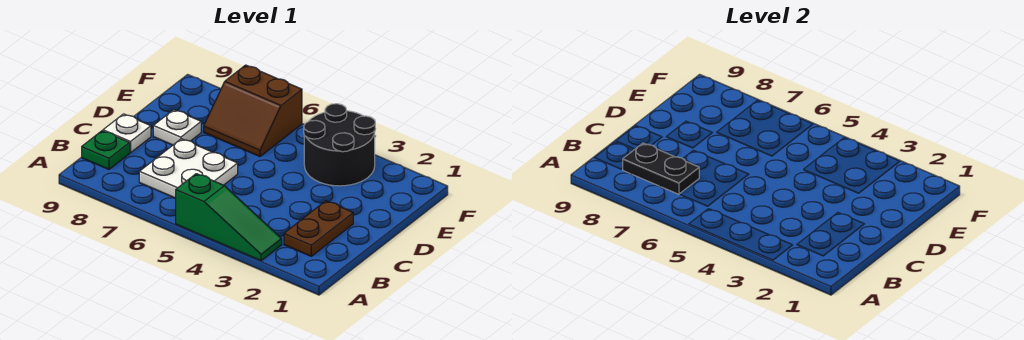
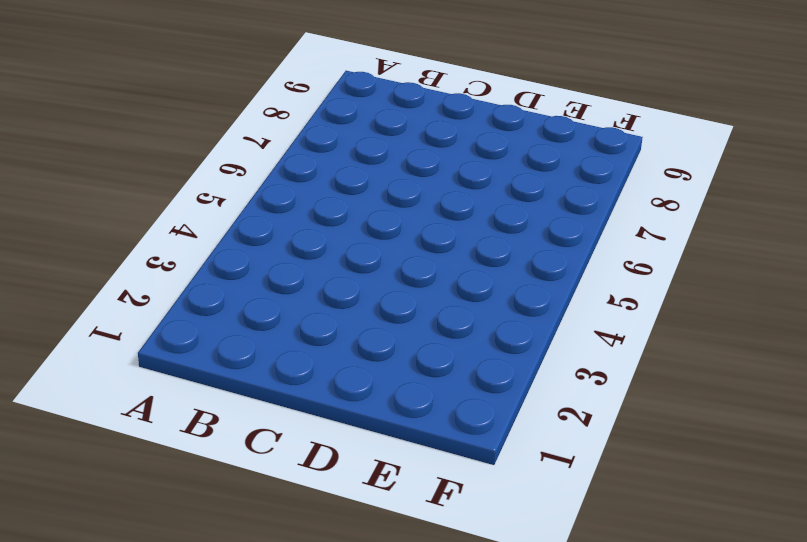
none -> green slope A3:A5 level 1 top 5
none -> brown plate B2:C2 level 1

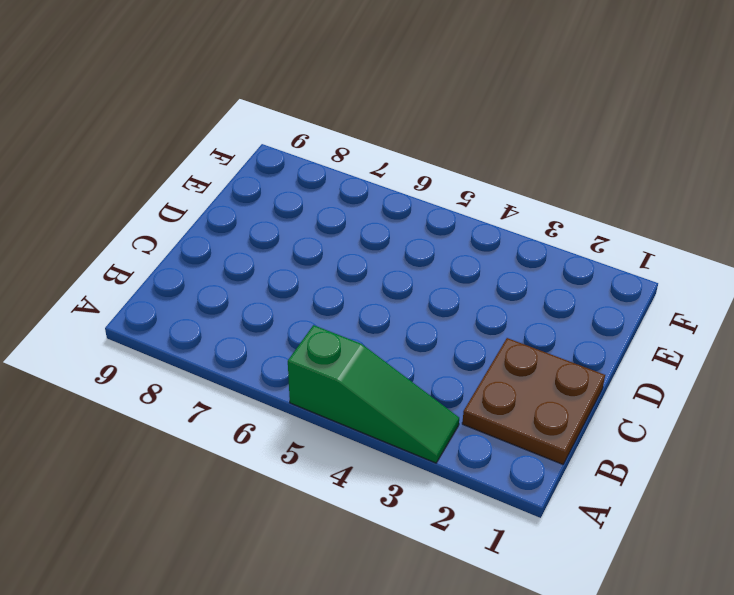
brown plate B1:C2 level 1 -> brown plate B2:C2 level 1
none -> white plate B6:C7 level 1
none -> green plate B9 level 1

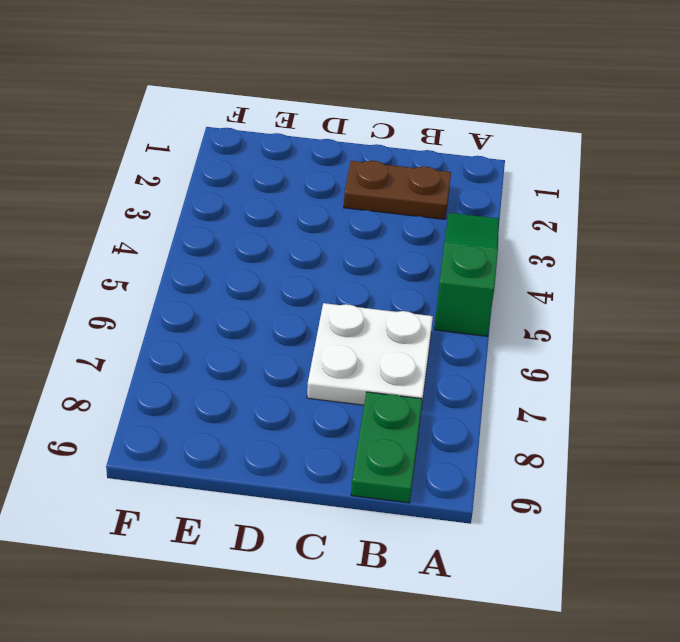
green plate B8:B9 level 1 -> green plate B9 level 1
none -> white plate C9 level 1
none -> white plate D8 level 1

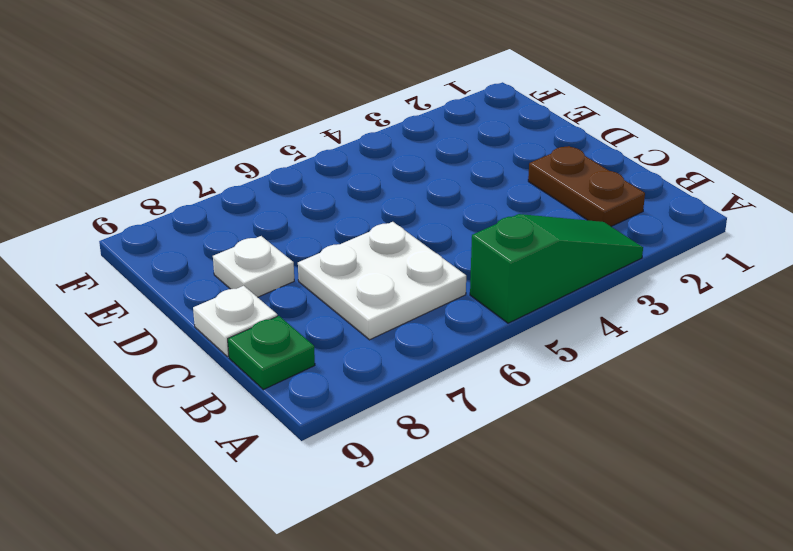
none -> black round brick E3:F4 level 1
none -> brown slope E6:F7 level 1 top F

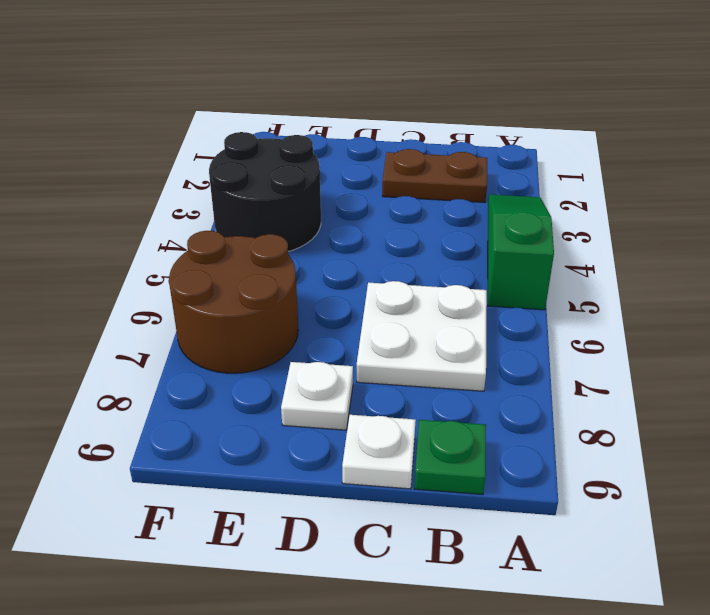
brown round brick E6:F7 level 1 -> brown slope E6:F7 level 1 top F
none -> black plate B7:B8 level 2

